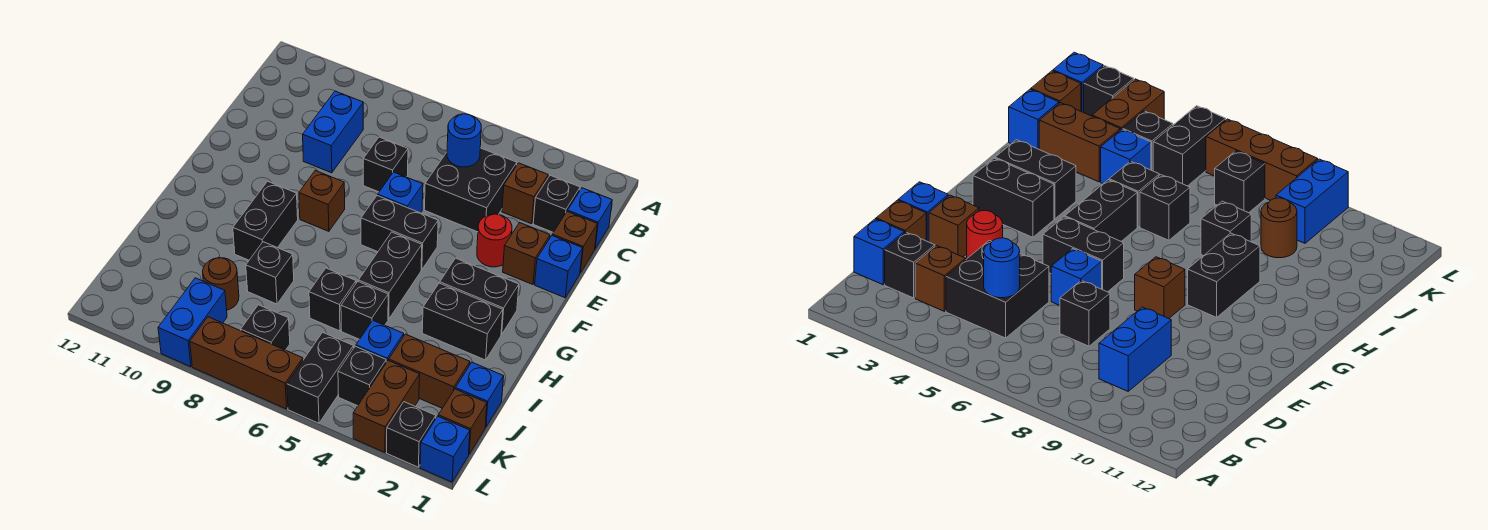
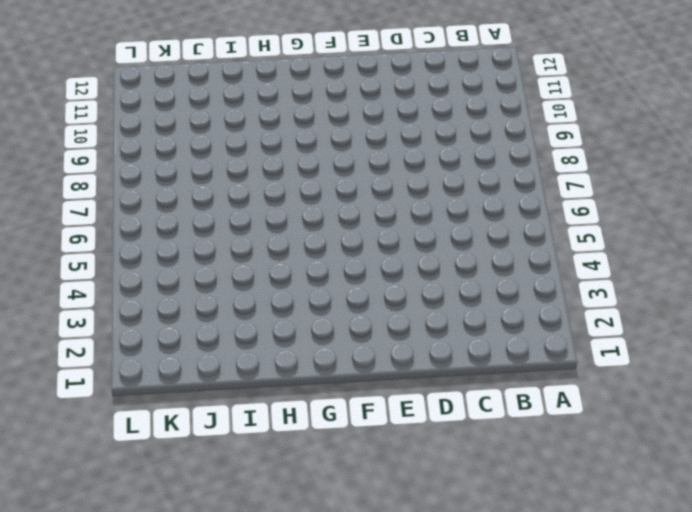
none -> blue brick C1 level 1
none -> black brick C2 level 1
none -> brown brick C3 level 1
none -> black brick C4:D5 level 1

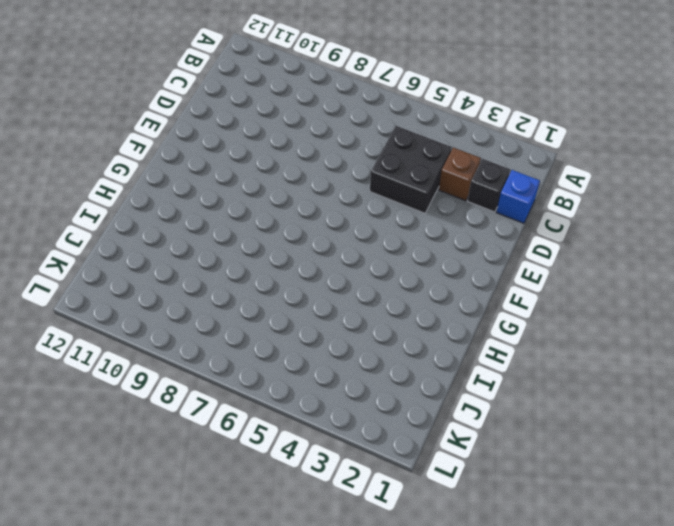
none -> blue brick C9:D9 level 1
none -> brown brick D1 level 1
none -> black brick D7 level 1
none -> blue brick E1 level 1

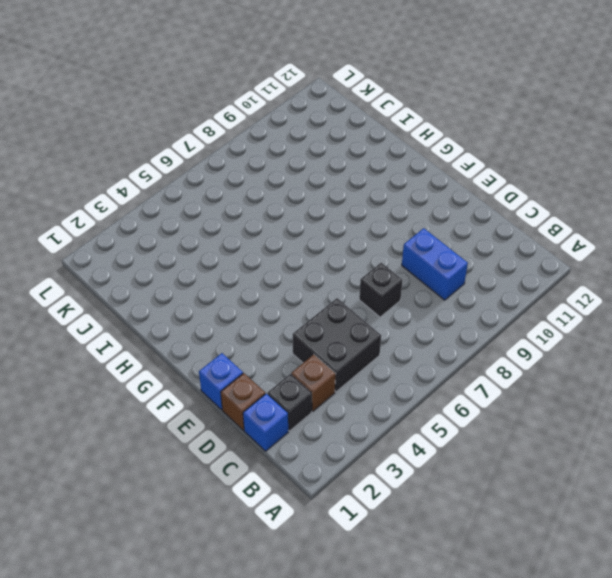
none -> brown brick E2 level 1
none -> red round brick E3 level 1
none -> blue brick E6 level 1
none -> black brick F5:F6 level 1

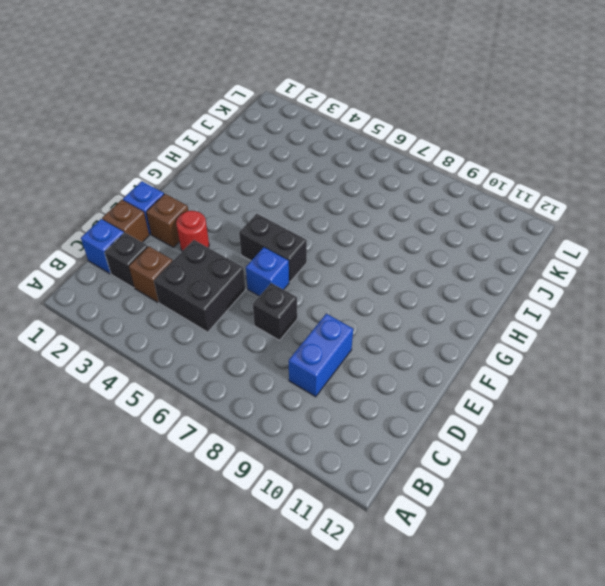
none -> brown brick F8 level 1
none -> black brick G2:G3 level 1
none -> black brick G5:H5 level 1
none -> black brick G9:H9 level 1

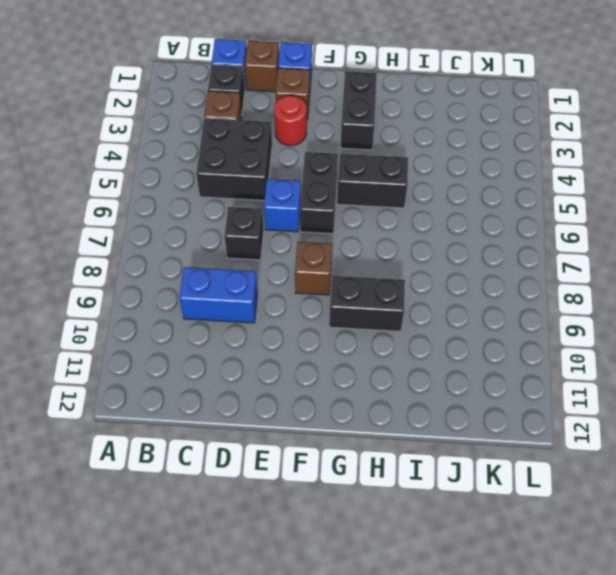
none -> black brick H2:H3 level 1
none -> black brick I5 level 1
none -> black brick I6 level 1
none -> black brick I8 level 1

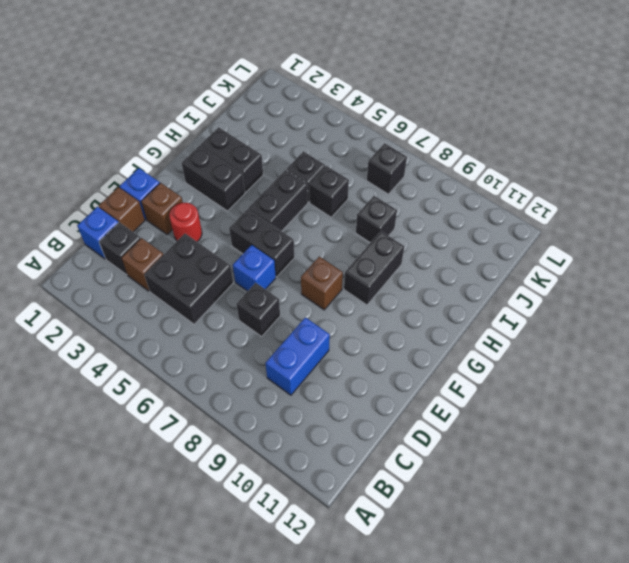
none -> blue brick J1 level 1
none -> brown brick J2:J3 level 1
none -> blue brick J4 level 1
none -> brown round brick J9 level 1

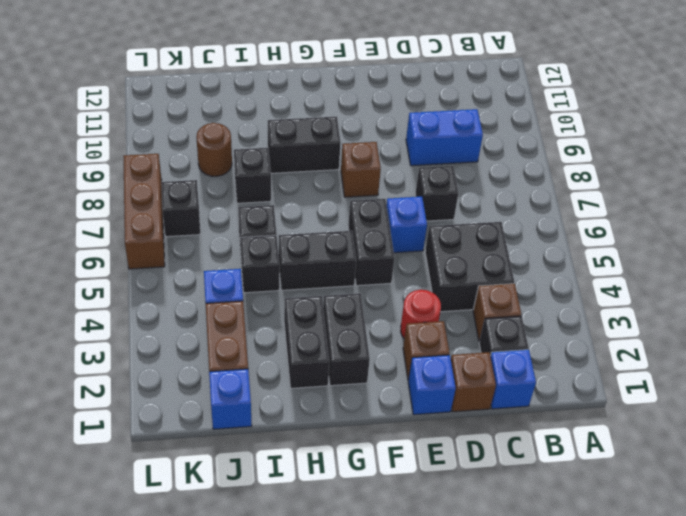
none -> brown brick K1 level 1
none -> brown brick K3:L3 level 1
none -> black brick K4 level 1
none -> black brick K5:L5 level 1

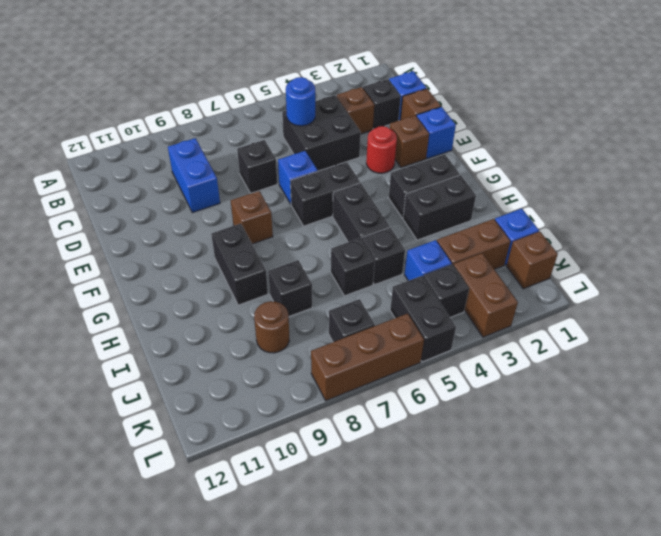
none -> blue brick K9:L9 level 1
none -> blue brick L1 level 1
none -> black brick L2 level 1

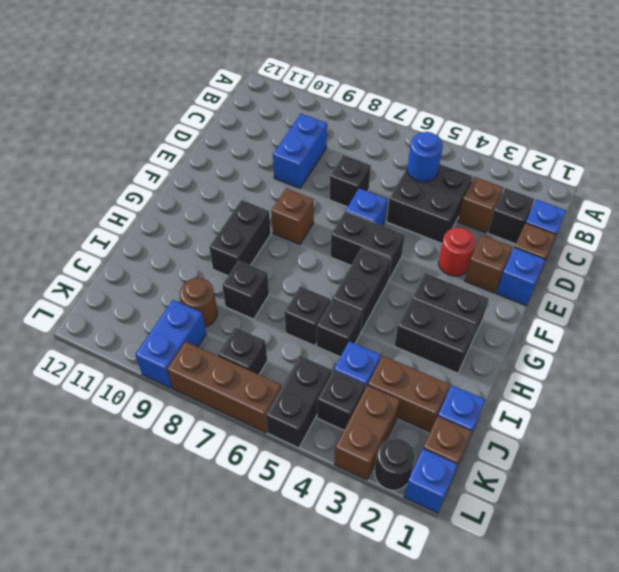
black round brick L2 level 1 -> black brick L2 level 1

